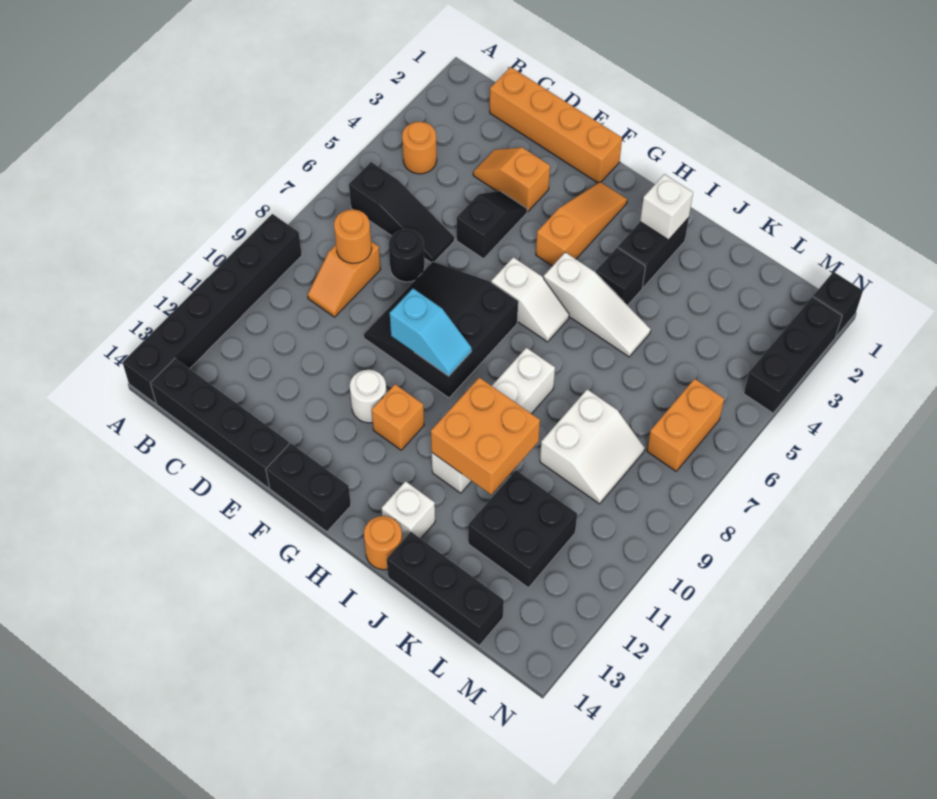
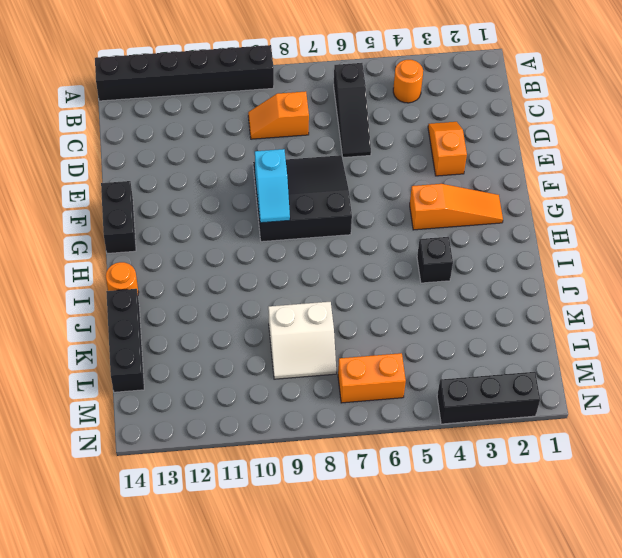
none -> black brick B14:E14 level 1
none -> orange brick C1:F1 level 1
none -> black round brick D7 level 1
none -> black slope E4:E5 level 1 top 5

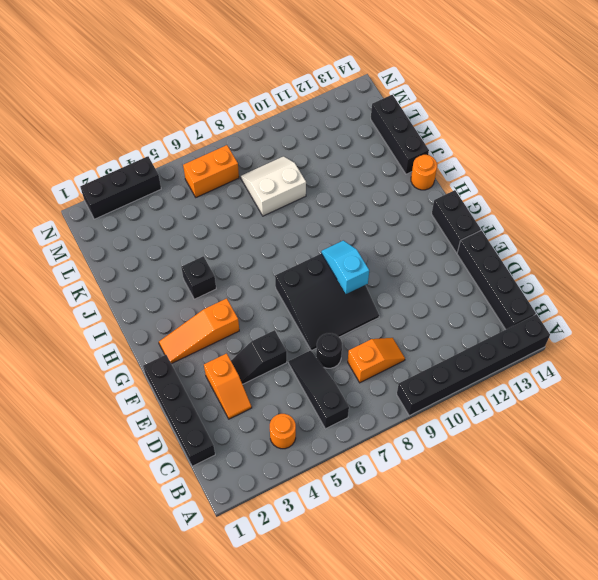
black brick C1:F1 level 1 -> orange brick C1:F1 level 1
none -> white round brick F11 level 1
none -> white slope G6:H6 level 1 top G
none -> orange brick G11 level 1
none -> white slope H5:J5 level 1 top H

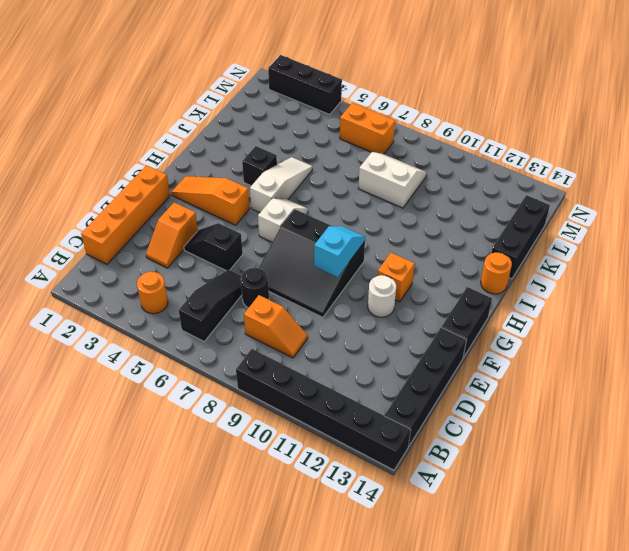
none -> black brick I2:I3 level 1
none -> white brick I8:I11 level 1
none -> white brick I13 level 1
none -> black brick K11:L12 level 1

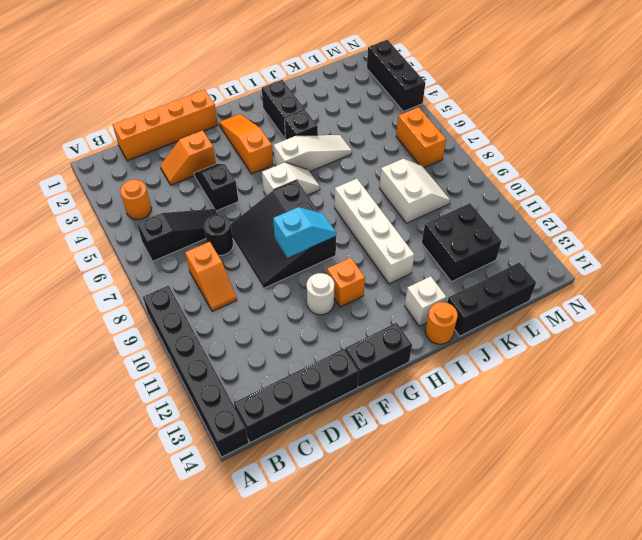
none -> black brick N1 level 1
none -> orange round brick C8 level 2
none -> white brick I2 level 2
none -> orange brick I10:J11 level 2

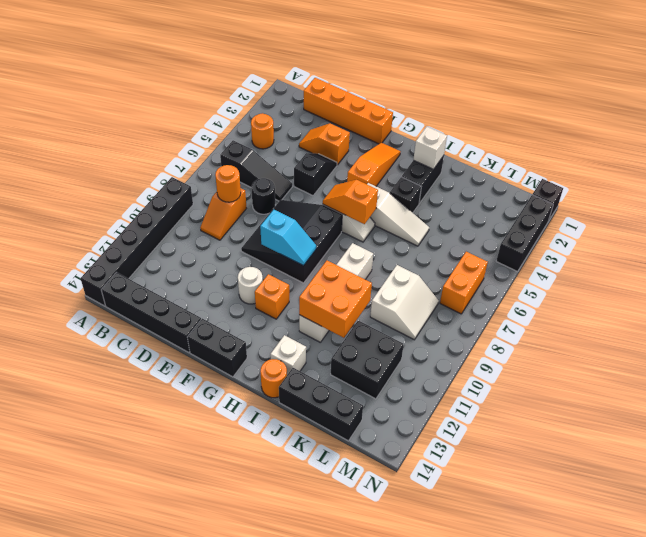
orange slope G6:H6 level 2 top H -> none

